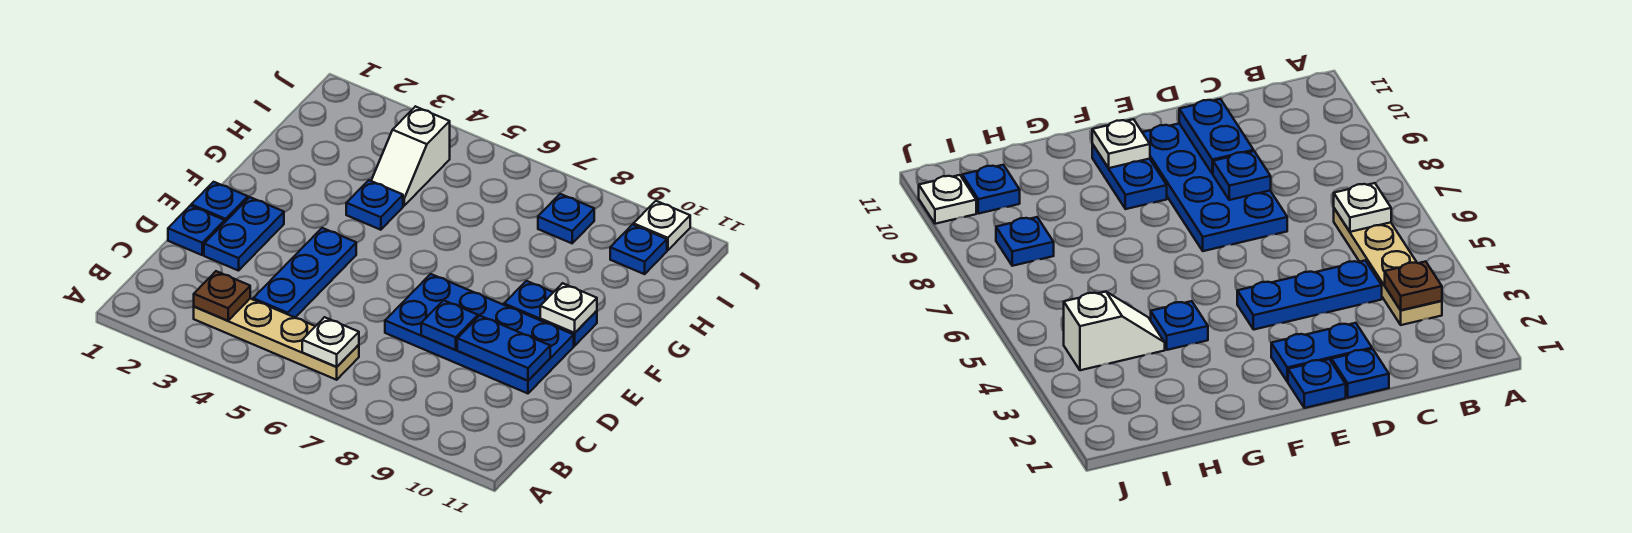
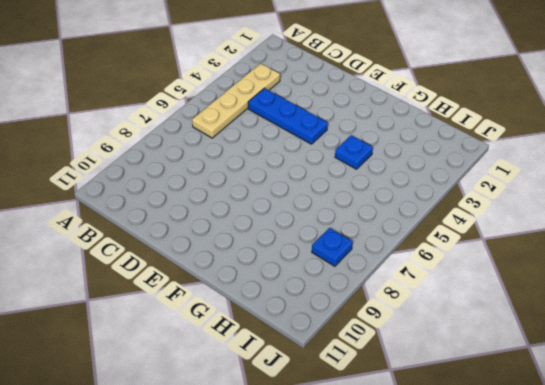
none -> blue plate D1 level 1
none -> blue plate D2:E2 level 1
none -> blue plate D7:E10 level 1

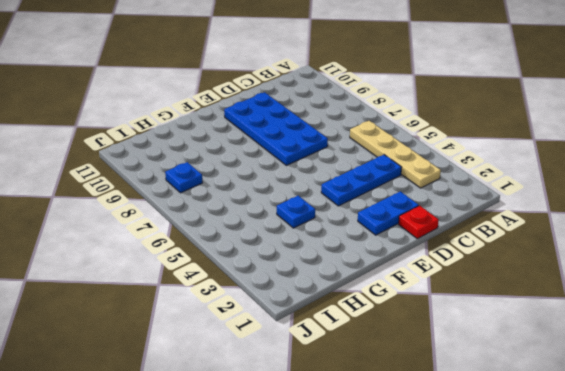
red plate D1 level 1 -> blue plate D1 level 1
none -> blue plate E1 level 1
none -> blue plate F9:F10 level 1
none -> white slope H4:I4 level 1 top I

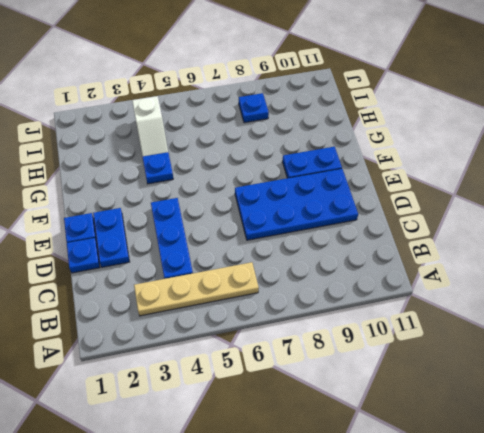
none -> blue plate I10 level 1
none -> white plate J10 level 1
none -> brown plate B3 level 2

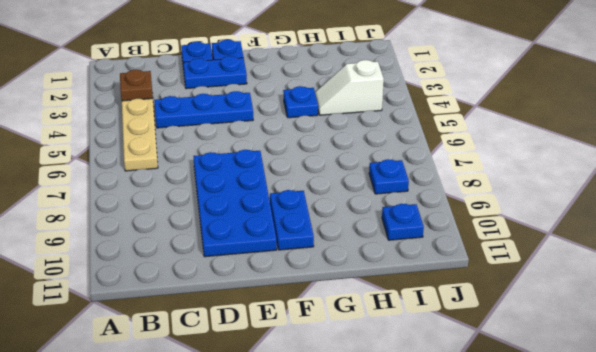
none -> white plate J10 level 1
none -> white plate B6 level 2
none -> blue plate D8 level 2

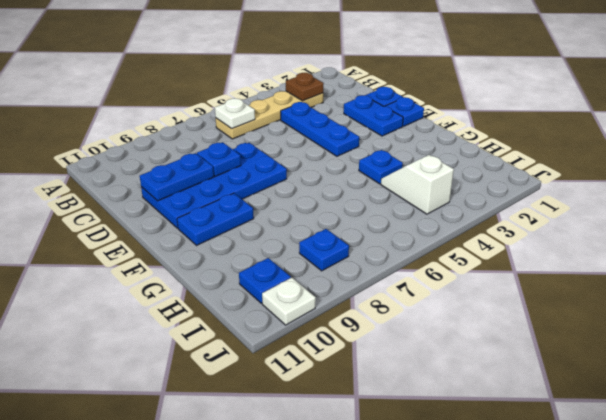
none -> white plate F10 level 2

